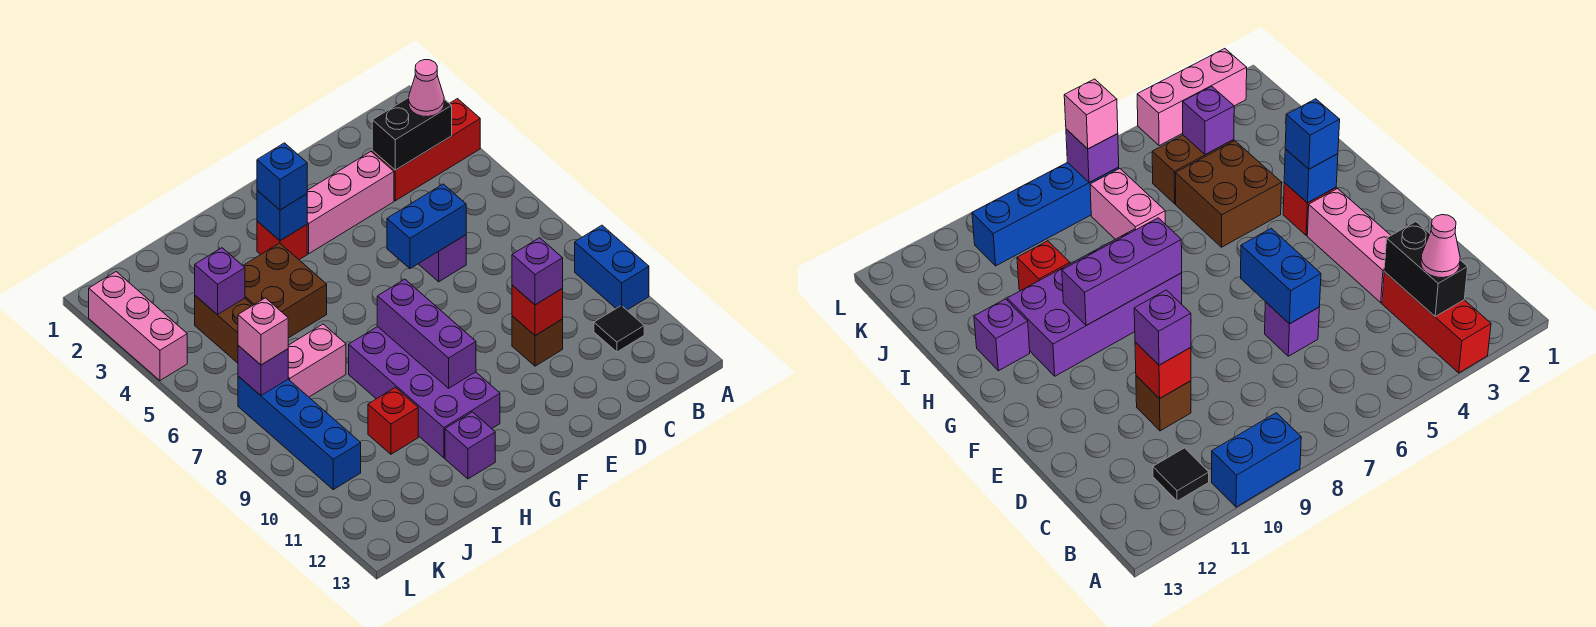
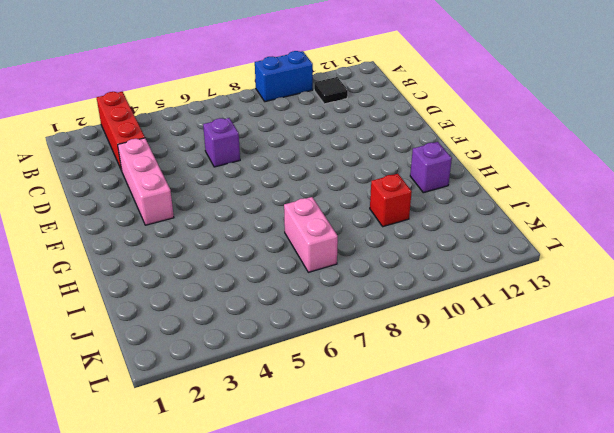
none -> brown brick D10 level 1
none -> red brick G3 level 1
none -> purple brick G8:H11 level 1

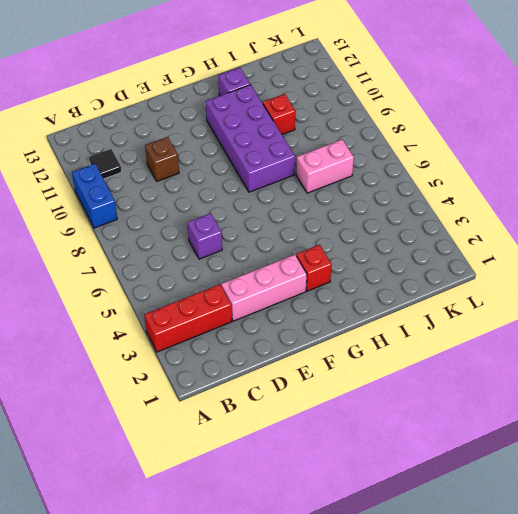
none -> brown brick H4:I5 level 1
none -> brown brick J4:J5 level 1
none -> blue brick K7:K10 level 1

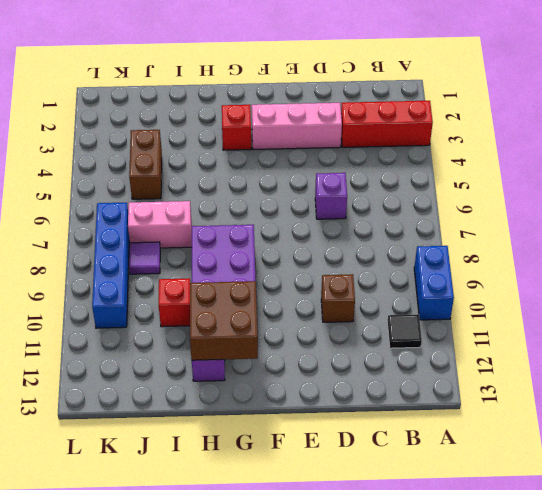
brown brick G11:H12 level 2 -> brown brick H4:I5 level 1
purple tile J8 level 1 -> none
none -> pink brick L2:L4 level 1
none -> black brick B3:C3 level 2
none -> blue brick D6:E6 level 2

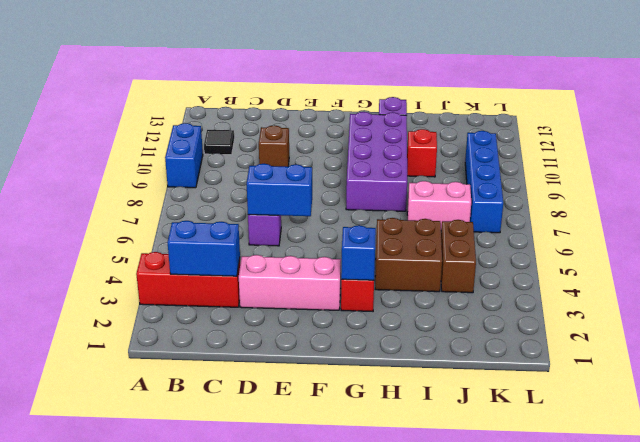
blue brick B3:C3 level 2 -> black brick B3:C3 level 2
none -> pink brick L2:L4 level 1
none -> red brick D10 level 2
none -> purple brick G8:G10 level 2

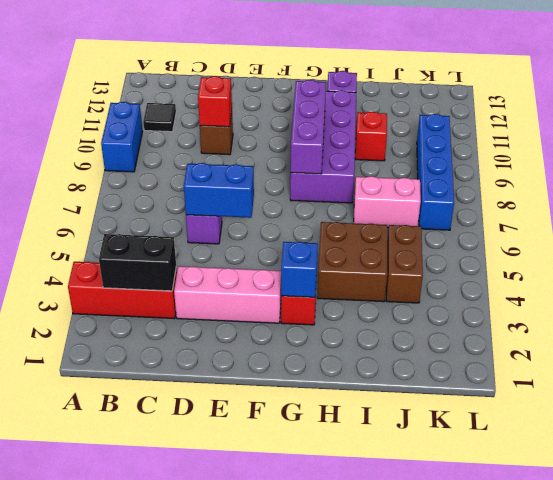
none -> pink brick L2:L4 level 1
none -> purple brick J4 level 2
none -> purple brick K7 level 2

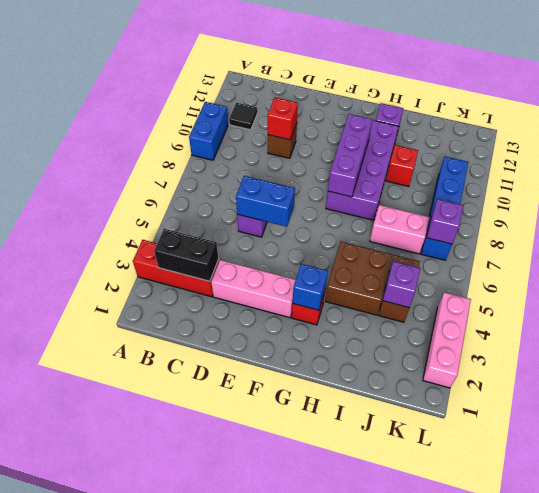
none -> pink cone B3 level 3
none -> purple brick D10 level 3
none -> blue brick G3 level 3

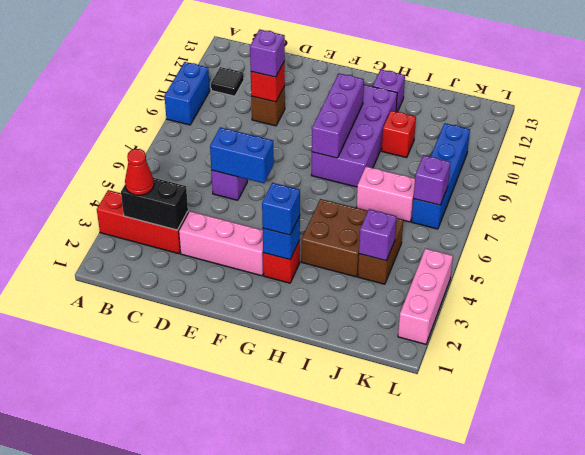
red cone B3 level 3 -> pink cone B3 level 3
none -> pink brick K7 level 3

